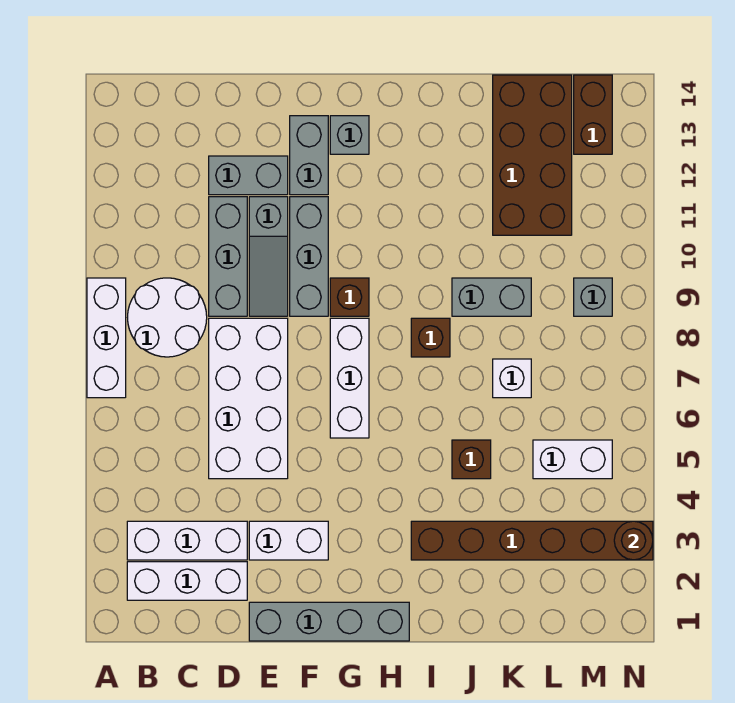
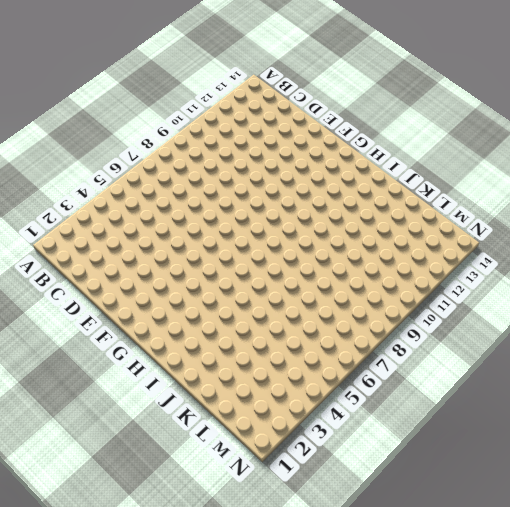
none -> white brick A7:A9 level 1
none -> white brick B2:D2 level 1
none -> white brick B3:D3 level 1

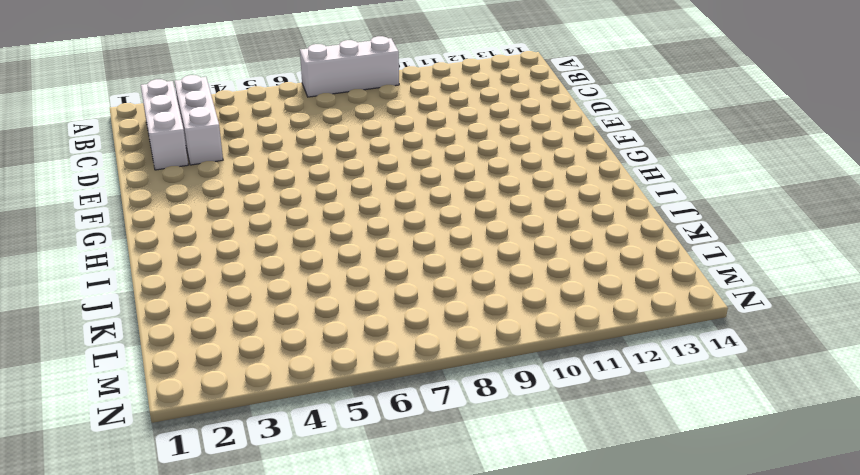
none -> white round brick B8:C9 level 1
none -> white brick D5:E8 level 1
none -> grey brick D9:D11 level 1

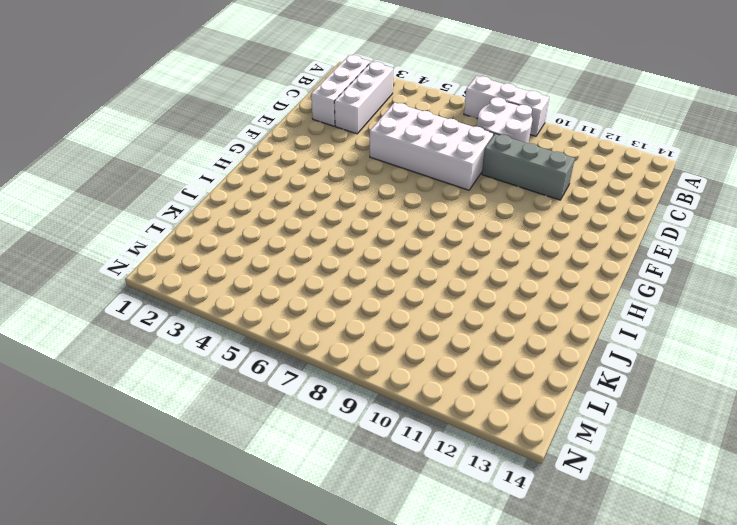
none -> grey brick D12:E12 level 1
none -> grey brick E1:H1 level 1
none -> white brick E3:F3 level 1

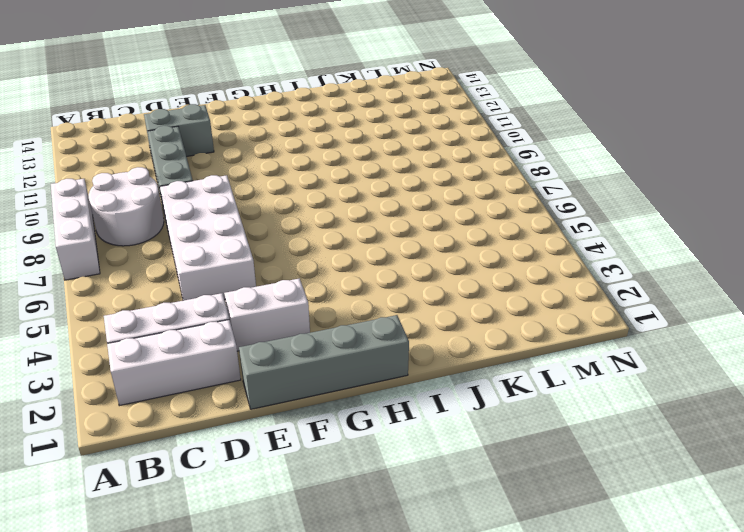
none -> grey slope E9:E11 level 1 top 11
none -> grey brick F9:F11 level 1
none -> grey brick F12:F13 level 1

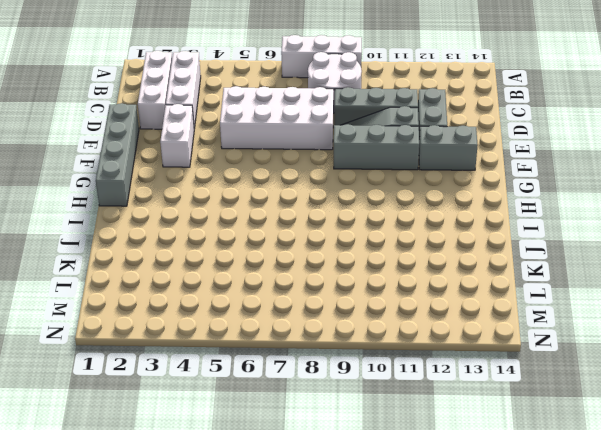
none -> white brick G6:G8 level 1
none -> brown brick G9 level 1
none -> grey brick G13 level 1

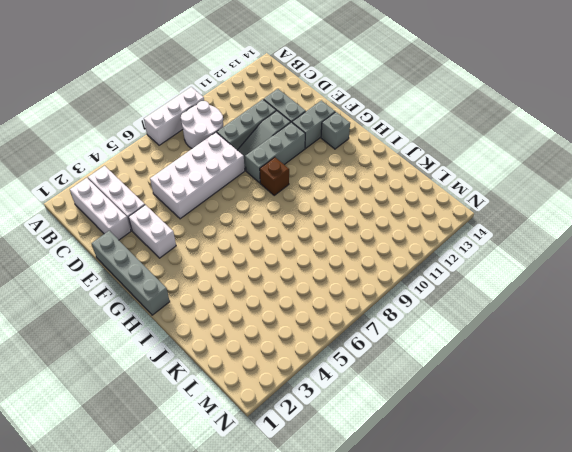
none -> white brick G6:G8 level 1
none -> brown brick I3:N3 level 1
none -> brown brick I8 level 1

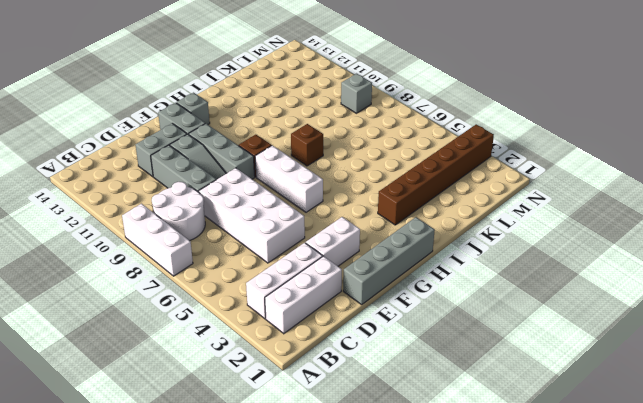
none -> brown brick J5 level 1
none -> grey brick J9:K9 level 1
none -> white brick K7 level 1

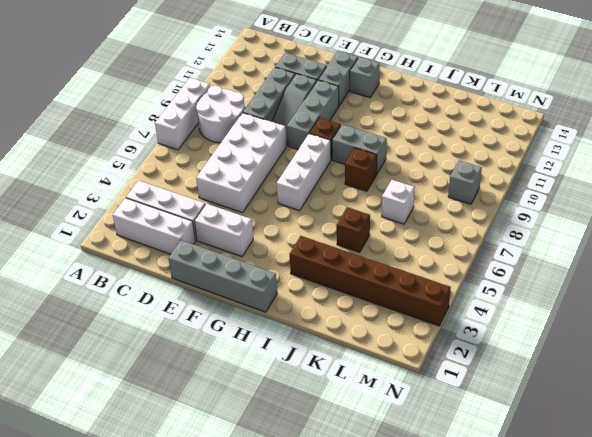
grey brick H9:I9 level 1 -> grey brick J9:K9 level 1
none -> brown brick K11:L14 level 1
none -> white brick L5:M5 level 1
none -> brown brick M13:M14 level 1

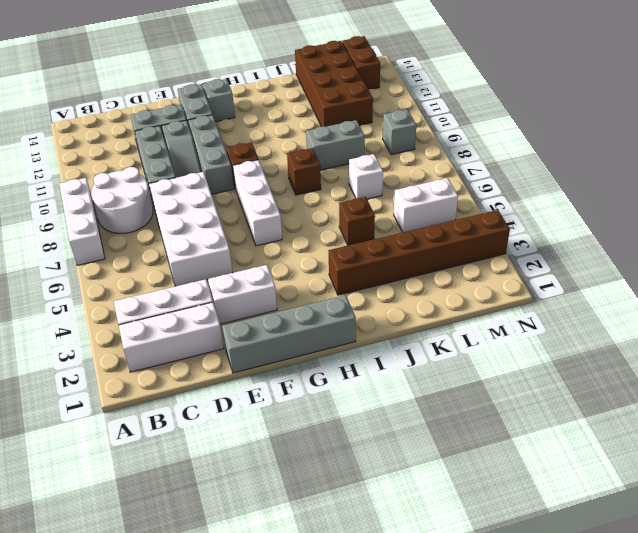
none -> brown round brick N3 level 2

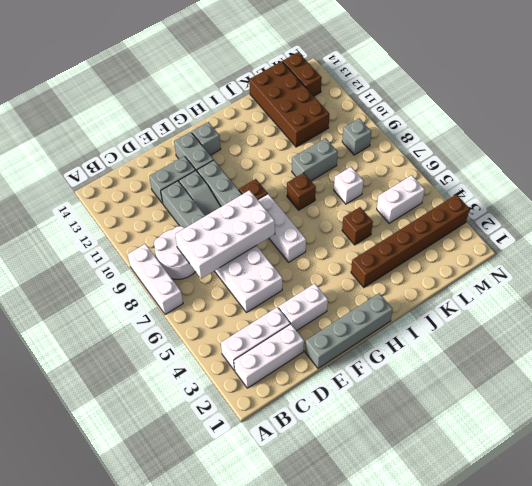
white brick C7:F8 level 2 -> none
none -> brown round brick N3 level 2

